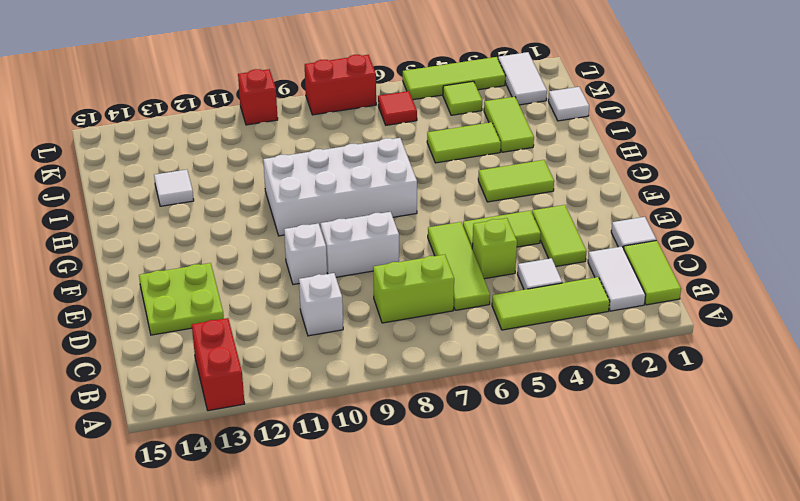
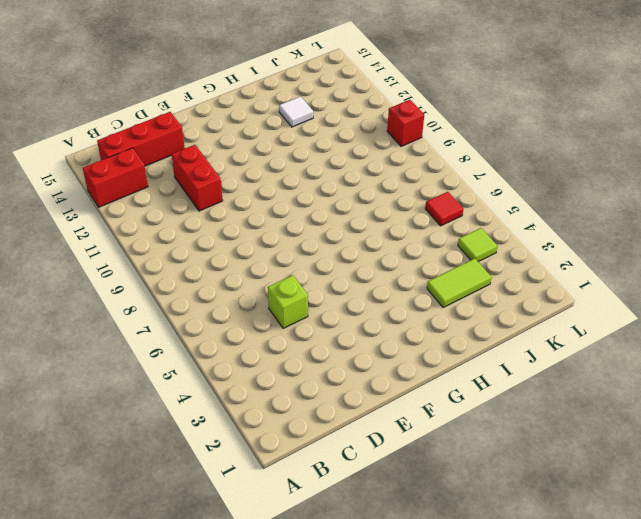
red brick B14:D14 level 1 -> lime plate D13:E14 level 1
red brick D11:D12 level 1 -> red brick L7:L8 level 1
none -> lime tile B1:C1 level 1
none -> white tile B2:C2 level 1
none -> lime tile B3:B5 level 1

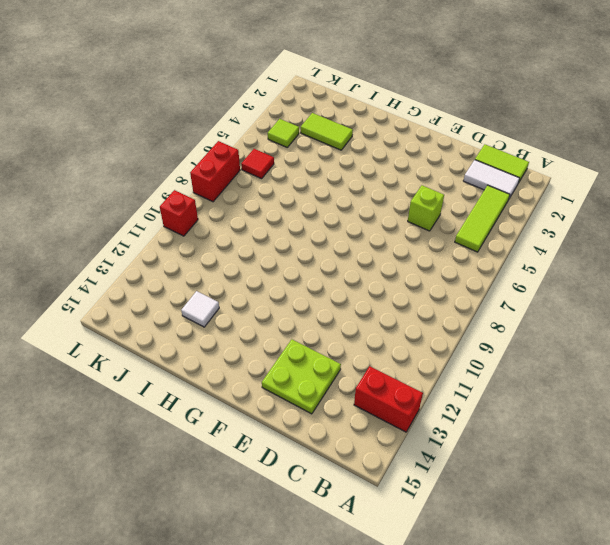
none -> white tile C4 level 1
none -> lime tile C6:E6 level 1
none -> lime brick C7:C8 level 1

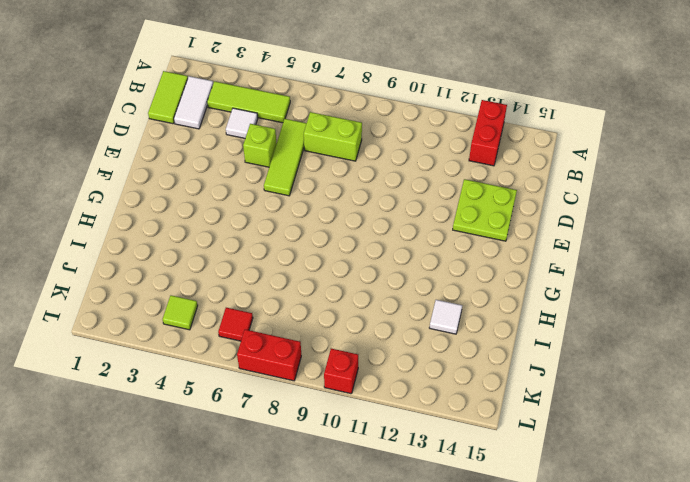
none -> white brick C10 level 1
none -> white tile D1 level 1
none -> lime tile D3:E3 level 1

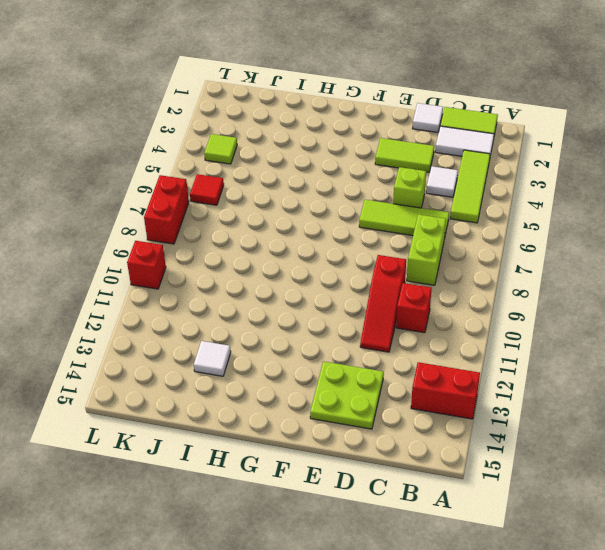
red brick C10 level 1 -> white brick C10 level 1
red slope D9:D11 level 1 top 9 -> none
none -> lime tile E4:E5 level 1
none -> white brick E8:E9 level 1
none -> white brick E10 level 1

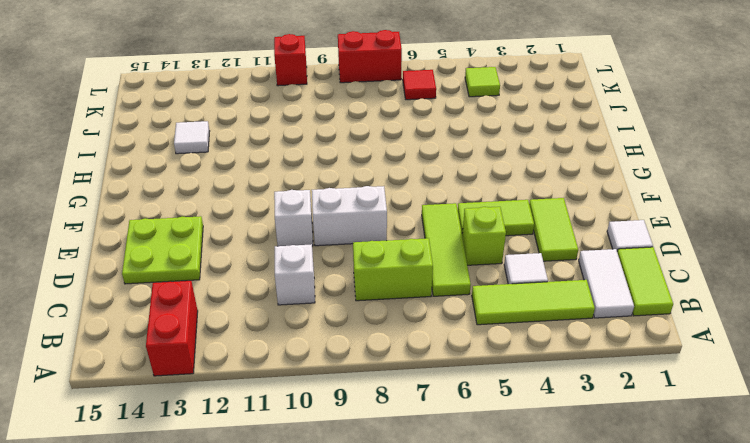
none -> lime tile G3:G4 level 1
none -> white brick G7:H10 level 1
none -> lime tile I3:J3 level 1

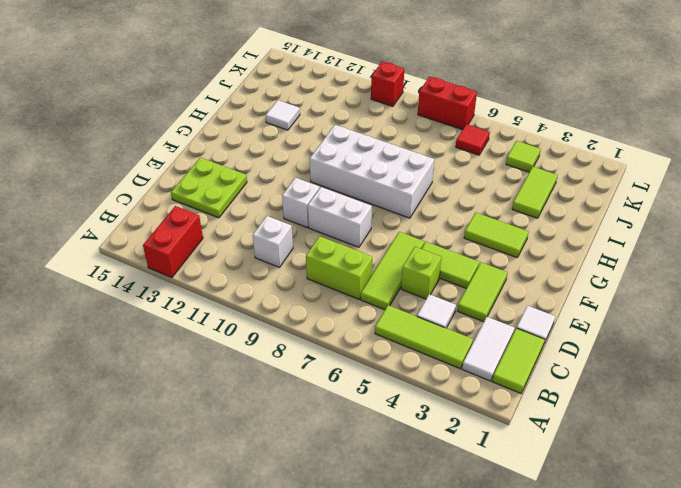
none -> lime tile I4:I5 level 1
none -> white tile J1 level 1
none -> white tile K2:L2 level 1

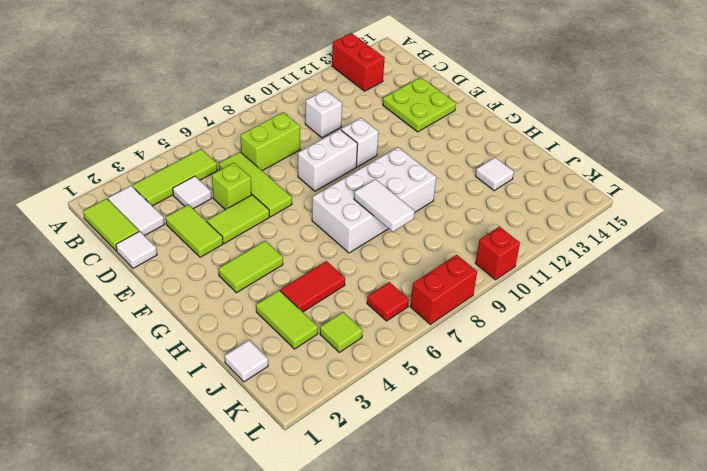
white tile H8:I8 level 2 -> white tile K2:L2 level 1
red tile I4:I5 level 1 -> lime tile I4:I5 level 1
none -> lime tile L3:L5 level 1

